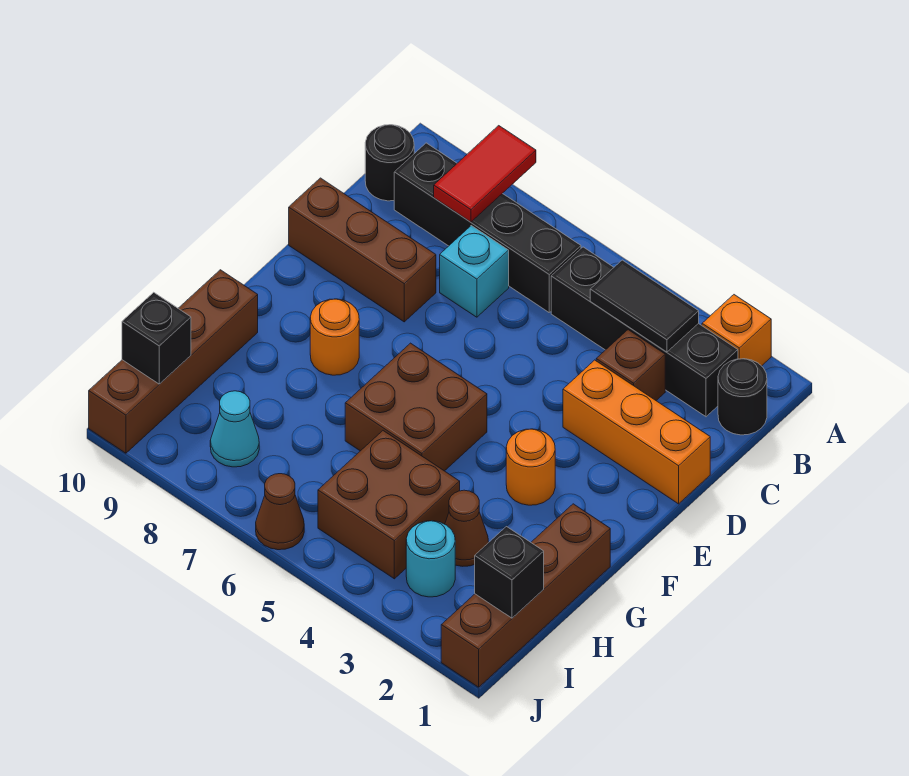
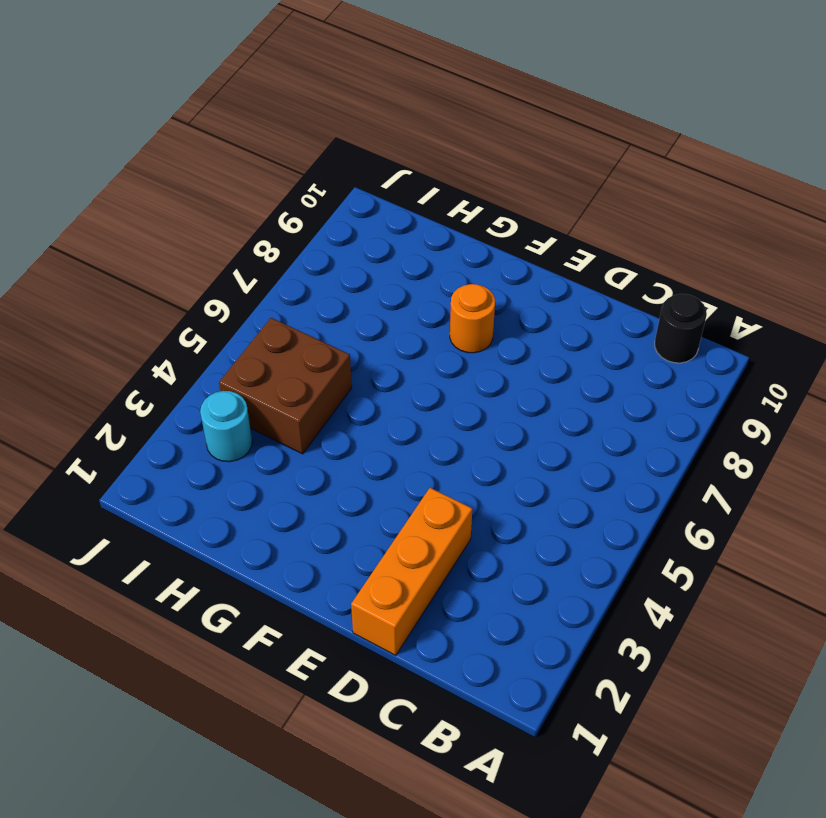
none -> orange brick A2 level 1
none -> black round brick B1 level 1
none -> black brick B2:B5 level 1

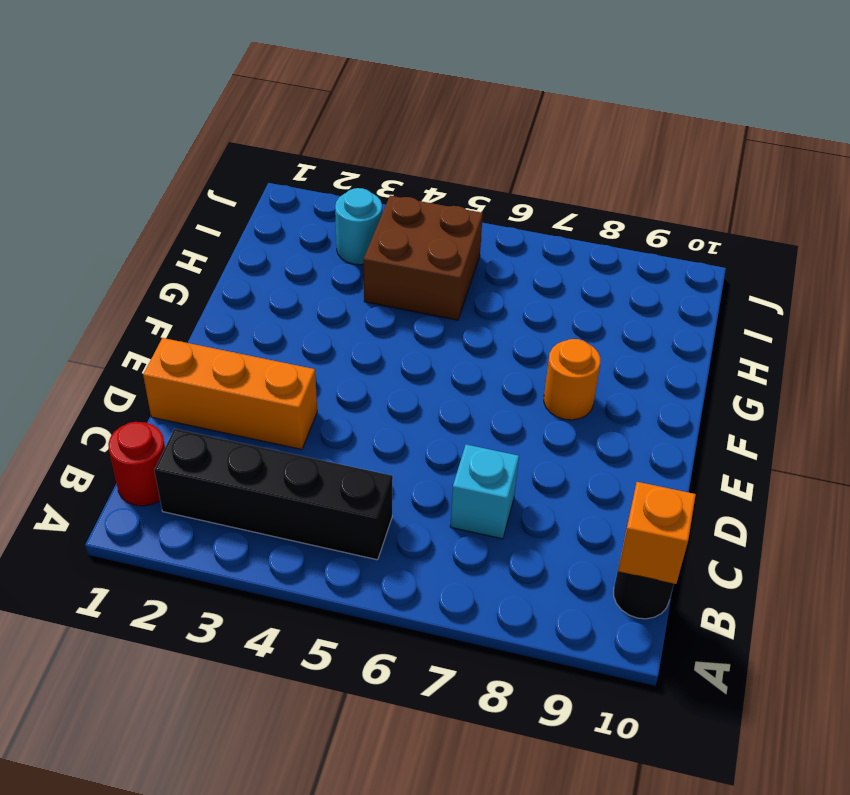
red round brick B1 level 1 -> black round brick B1 level 1
orange brick B10 level 2 -> orange brick A2 level 1
none -> black brick B6:B9 level 1
none -> brown brick C3 level 1
none -> brown brick D8:D10 level 1

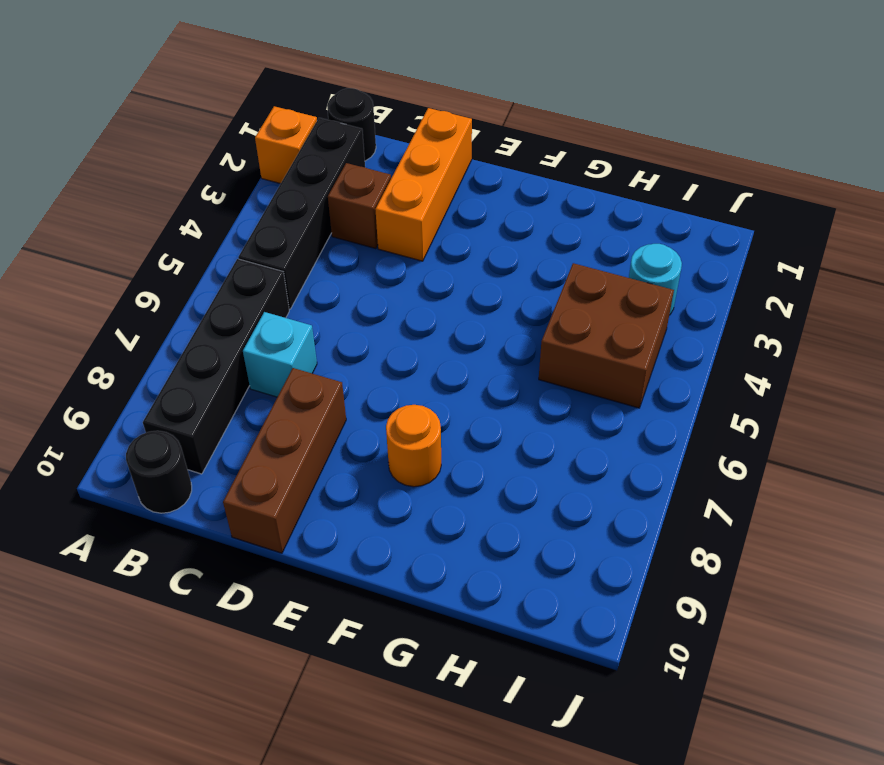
none -> orange round brick F3 level 1
none -> brown brick F5:G6 level 1
none -> brown brick G1:J1 level 1

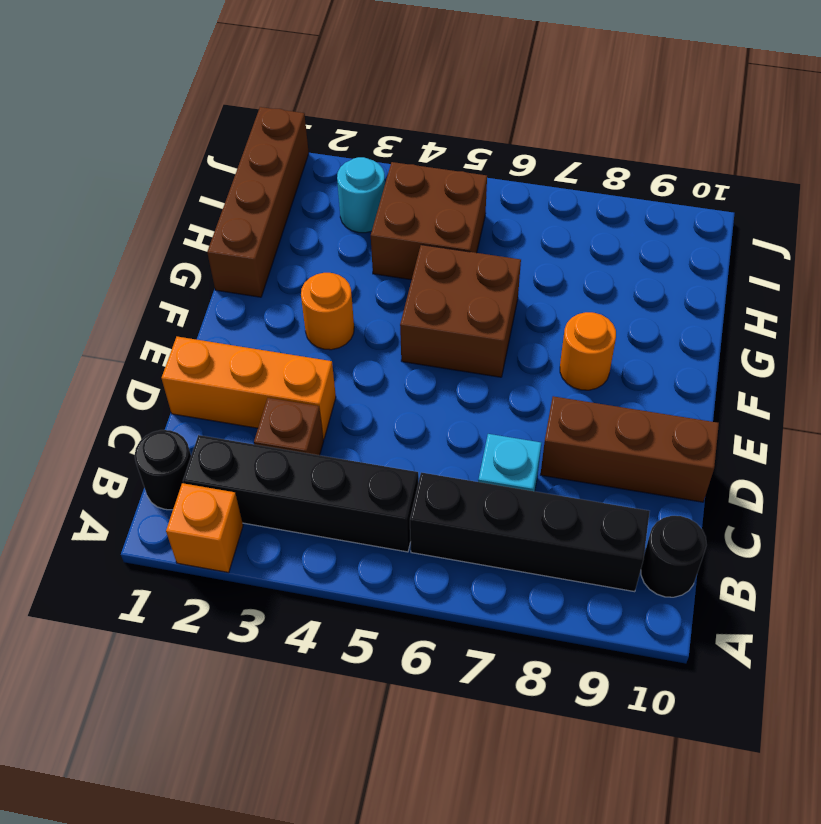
none -> brown brick G10:J10 level 1
none -> brown cone H3 level 1
none -> cyan cone I8 level 1

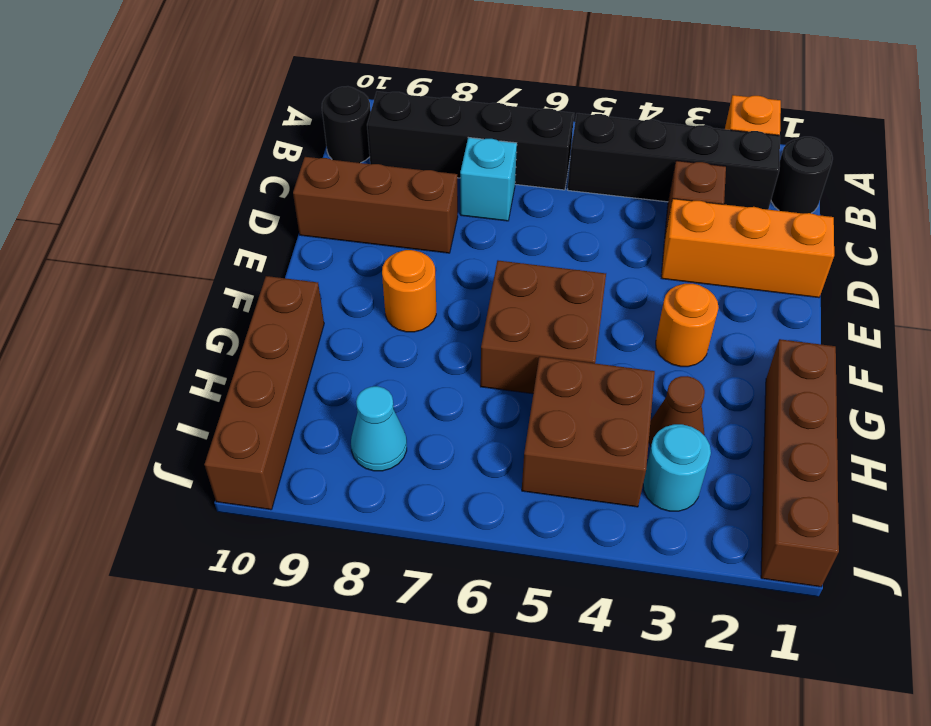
none -> brown cone J6 level 1
none -> red tile A8:B8 level 2
none -> black tile B3:B4 level 2

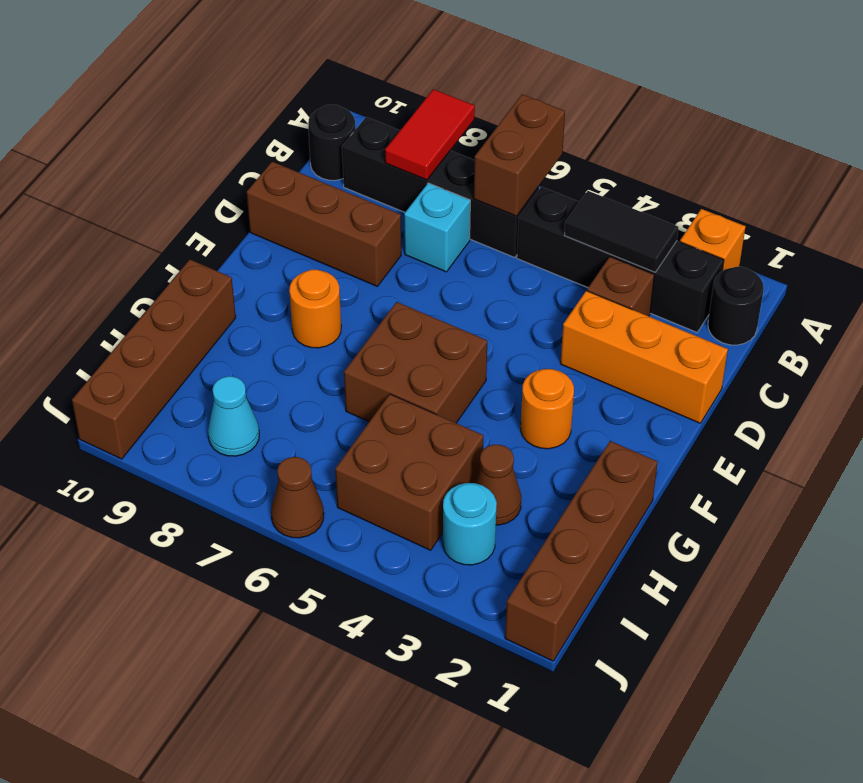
brown brick A6:B6 level 2 -> none
none -> black brick I1 level 2
none -> black brick I10 level 2

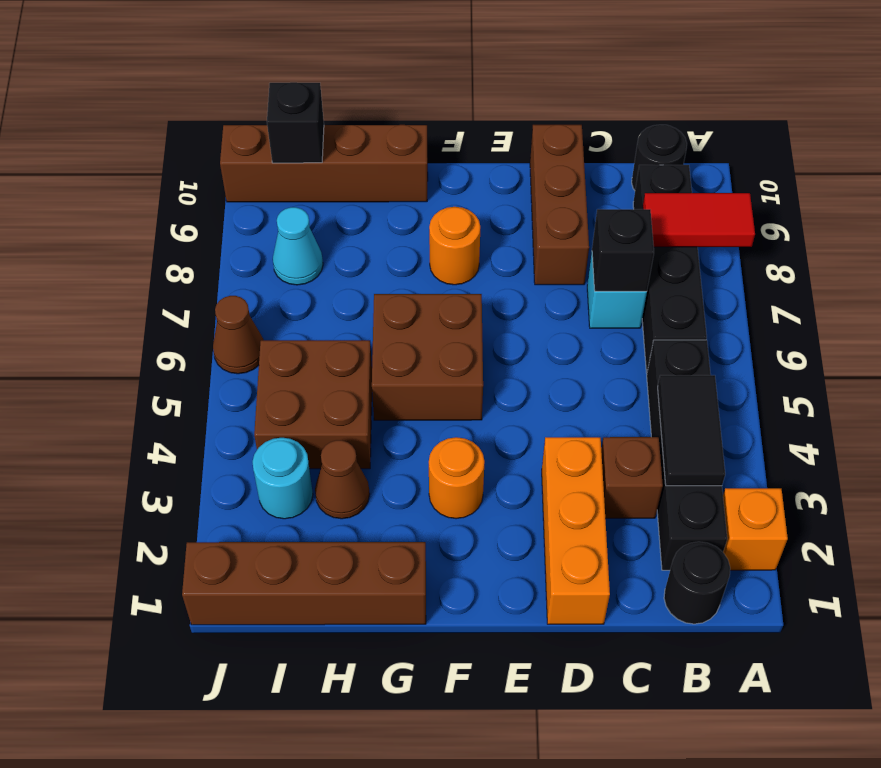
black brick C7 level 2 -> black brick I1 level 2

